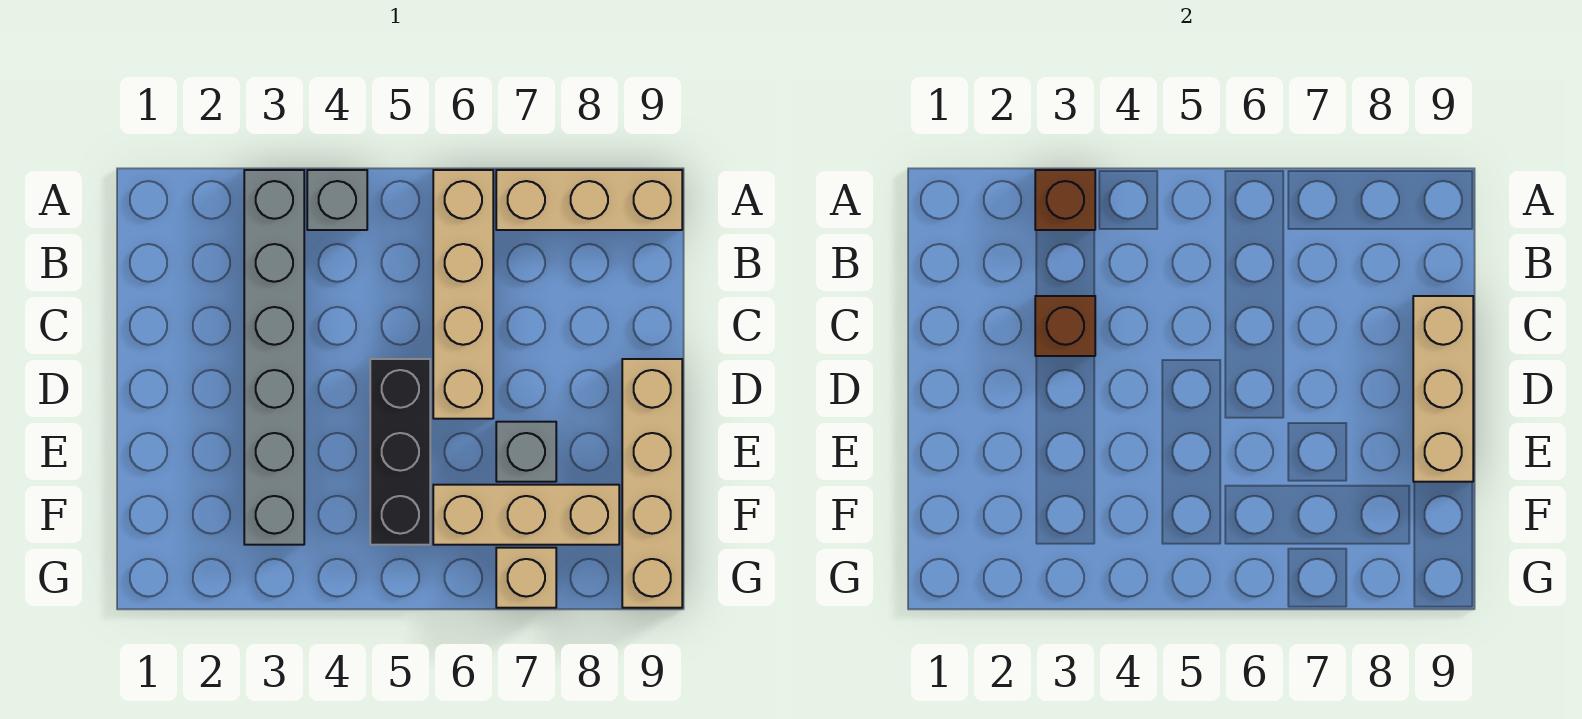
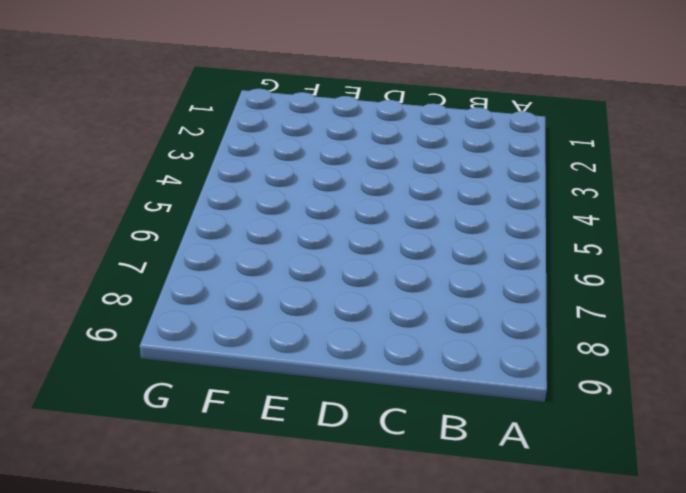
none -> grey brick A3:F3 level 1
none -> grey brick A4 level 1
none -> tan brick A6:D6 level 1

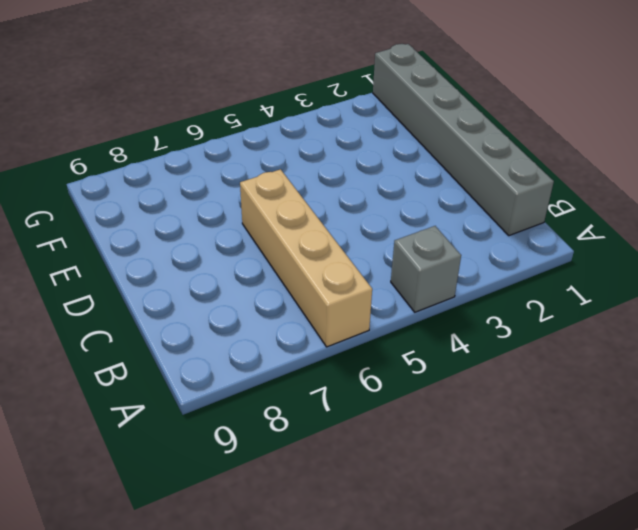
grey brick B1:G1 level 1 -> grey brick A3:F3 level 1
none -> tan brick A7:A9 level 1
none -> black brick D5:F5 level 1
none -> tan brick D9:G9 level 1

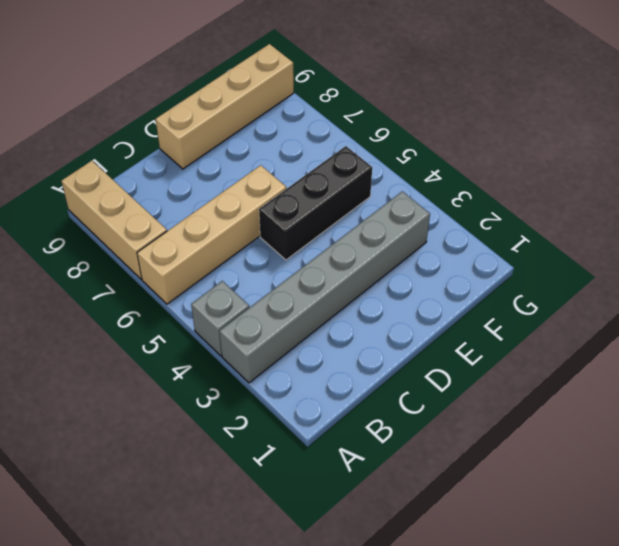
none -> grey brick E7 level 1
none -> tan brick F6:F8 level 1
none -> tan brick G7 level 1

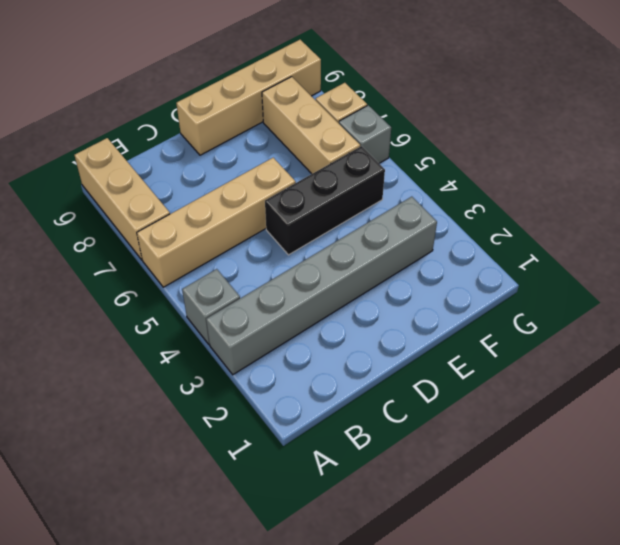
grey brick G6 level 1 -> grey brick E7 level 1
none -> brown brick A3 level 2
none -> brown brick C3 level 2
none -> tan brick C9:E9 level 2

